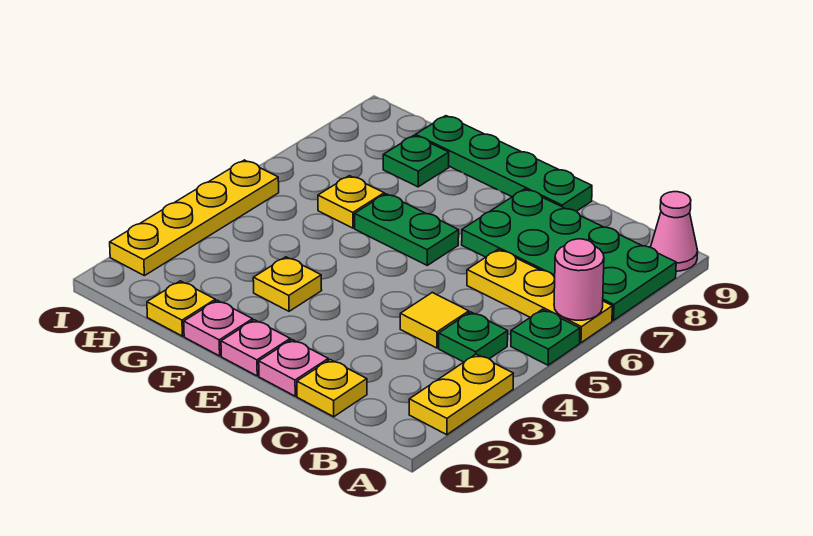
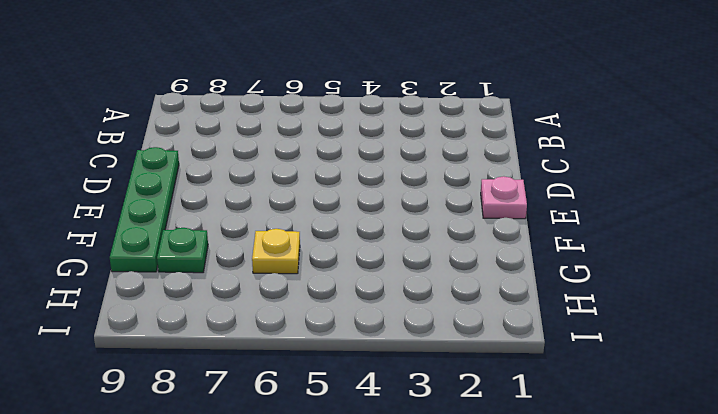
none -> yellow plate A2:A3 level 1
none -> green plate A5 level 1
none -> yellow plate A6:C6 level 1

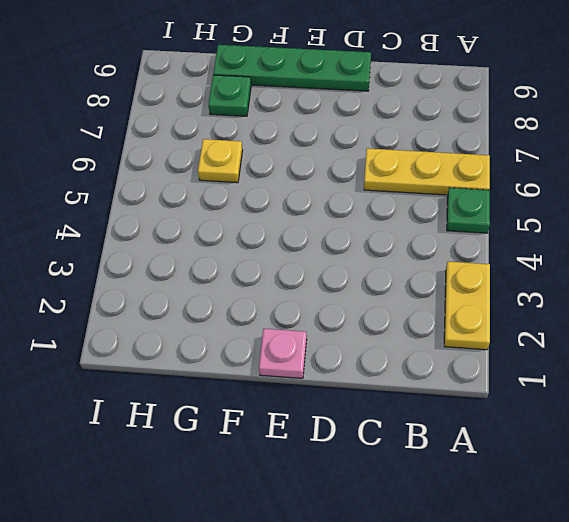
none -> green plate A7:D8 level 1
none -> pink cone A9 level 1
none -> green plate B4 level 1

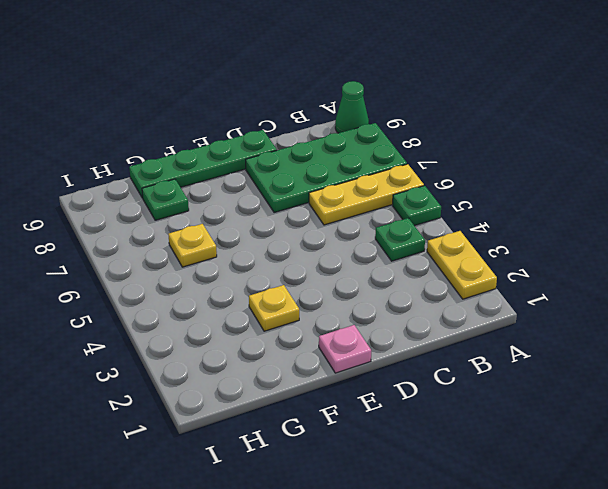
green cone A9 level 1 -> pink cone A9 level 1
none -> yellow plate C1 level 1
none -> yellow tile C4 level 1
none -> pink plate D1 level 1

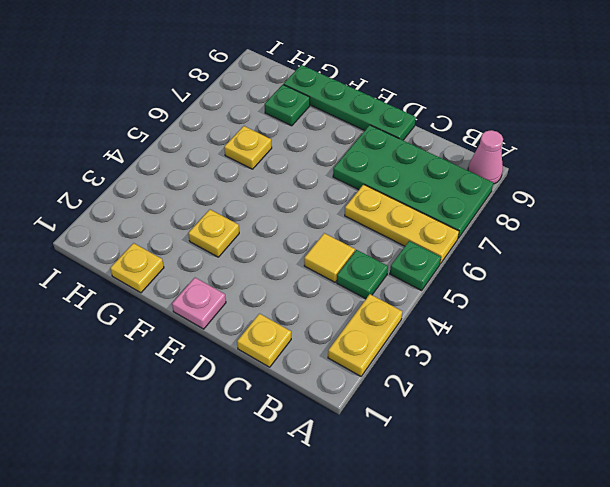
none -> pink plate D1 level 1
none -> green plate E6:F6 level 1
none -> pink plate F1 level 1

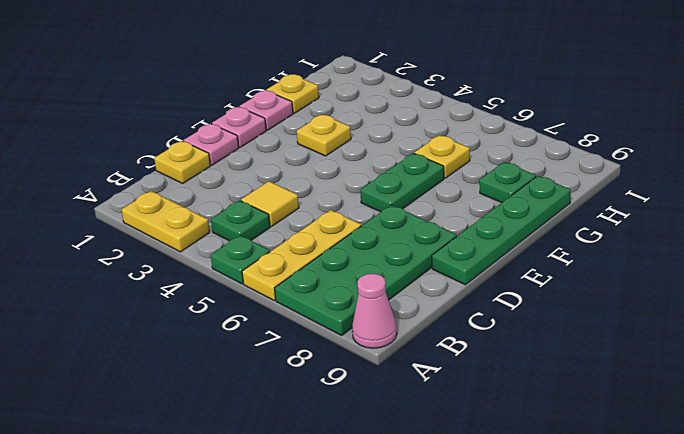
none -> yellow plate I2:I5 level 1
none -> pink round brick A6 level 2

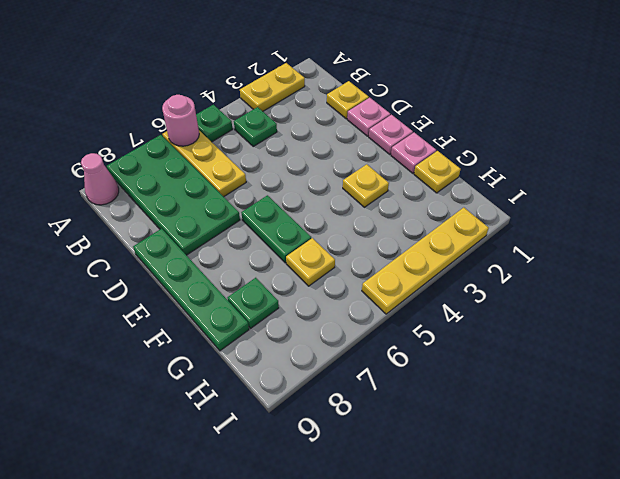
none -> yellow tile C4 level 1

